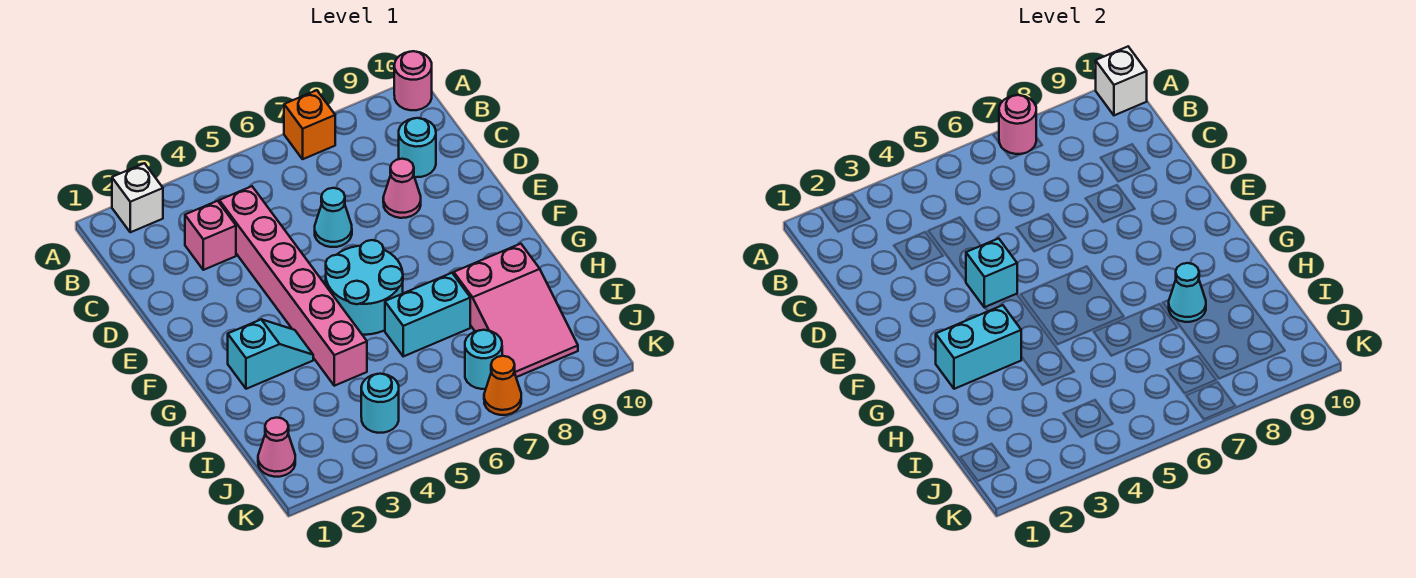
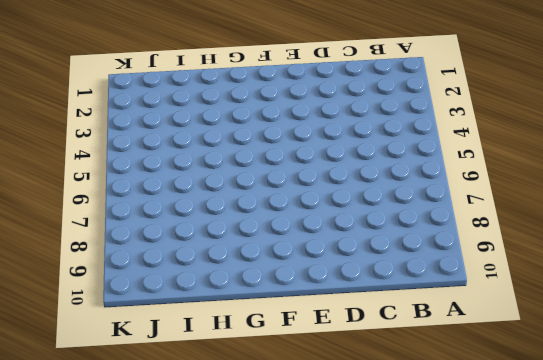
none -> white brick A2 level 1
none -> orange brick A7 level 1
none -> pink round brick A10 level 1

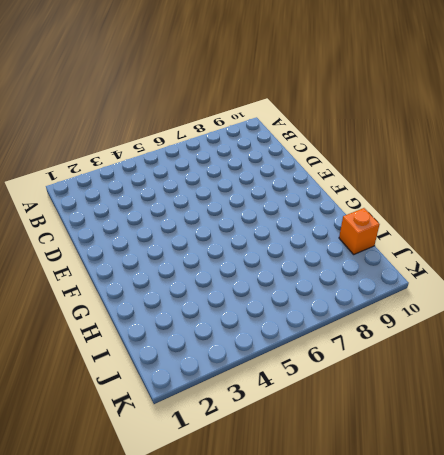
orange brick I10 level 1 -> orange brick A7 level 1
none -> white brick A2 level 1
none -> pink round brick A10 level 1
none -> pink brick C3 level 1

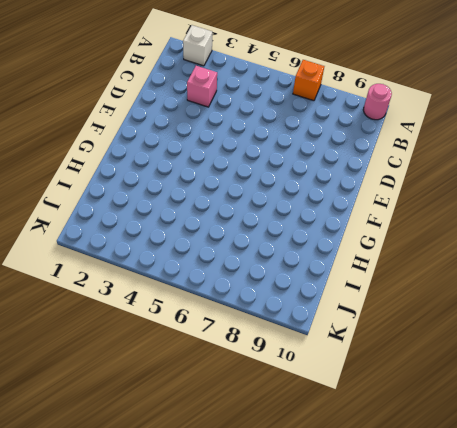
none -> pink brick C4:H4 level 1
none -> cyan round brick C9 level 1
none -> cyan cone D6 level 1

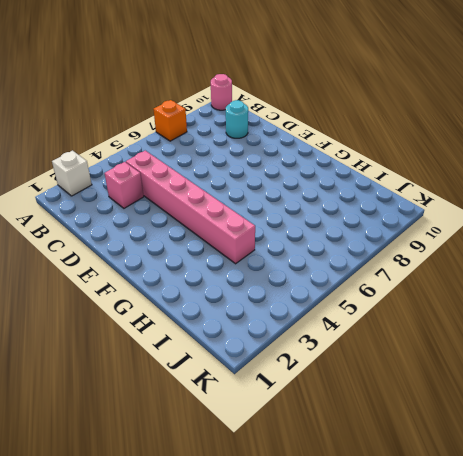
none -> cyan cone D6 level 1
none -> pink cone D8 level 1
none -> cyan round brick F5:G6 level 1

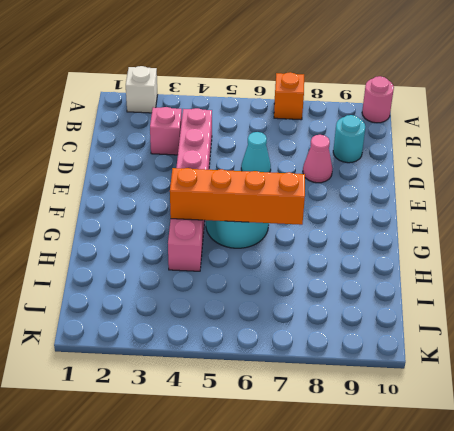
orange brick G4:G7 level 2 -> none
none -> cyan slope G2:G3 level 1 top 2
none -> cyan brick H6:H7 level 1
none -> pink slope H8:J9 level 1 top H

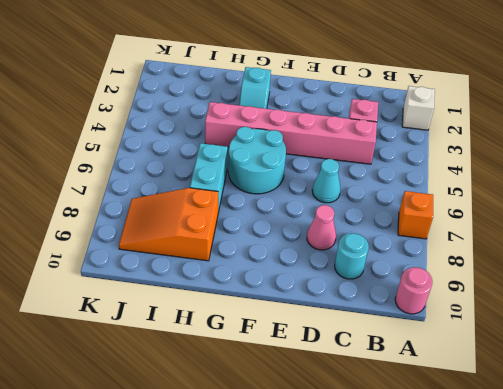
orange slope H8:J9 level 1 top H -> pink slope H8:J9 level 1 top H
none -> pink cone J1 level 1
none -> cyan round brick J4 level 1
none -> cyan round brick J7 level 1

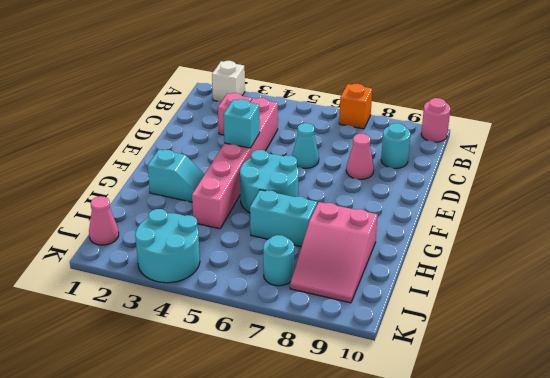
cyan round brick J3:K4 level 1 -> cyan round brick J4 level 1
none -> orange cone K7 level 1
none -> pink round brick A7 level 2
none -> white brick A10 level 2

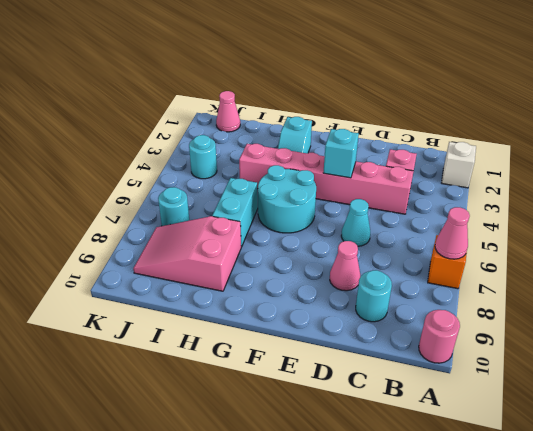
pink cone A7 level 2 -> pink round brick A7 level 2
none -> orange cone K7 level 1
none -> white brick A10 level 2
none -> cyan brick G2:G3 level 2

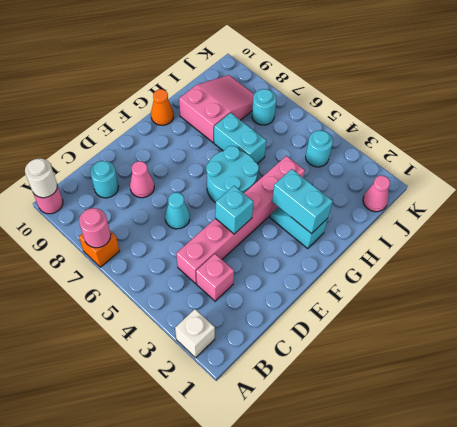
white round brick A10 level 2 -> white brick A10 level 2
orange cone G10 level 1 -> orange cone K7 level 1
none -> cyan cone H8 level 2

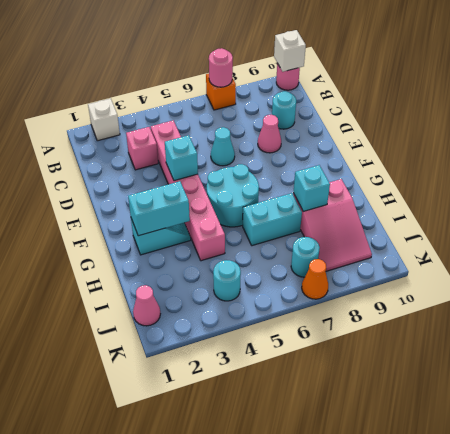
cyan brick H8 level 2 -> cyan cone H8 level 2

